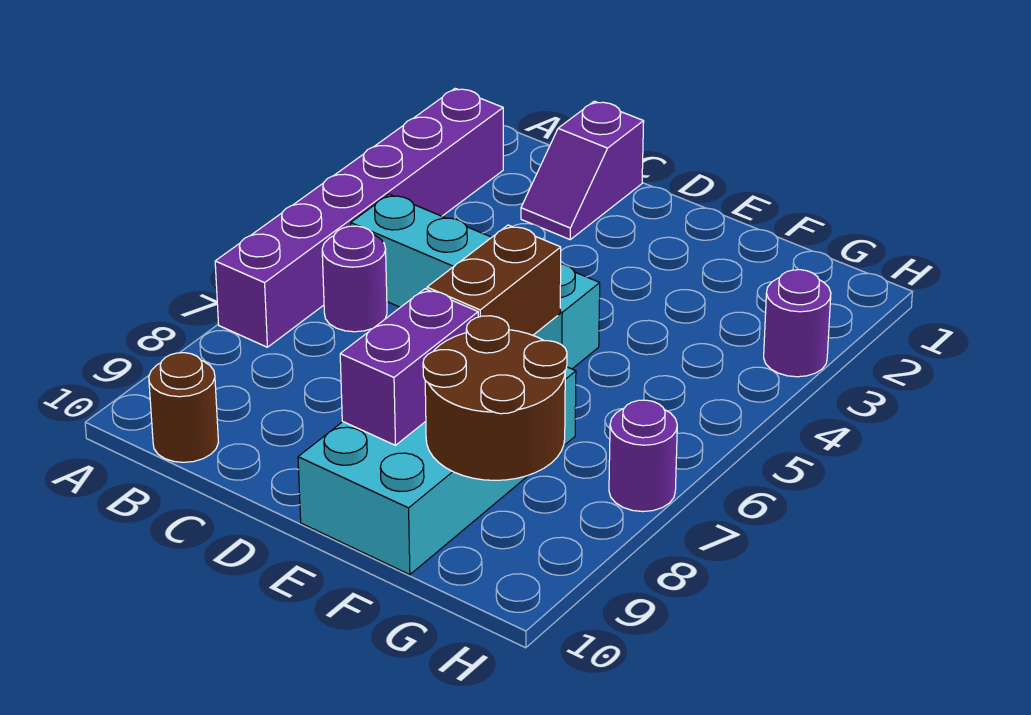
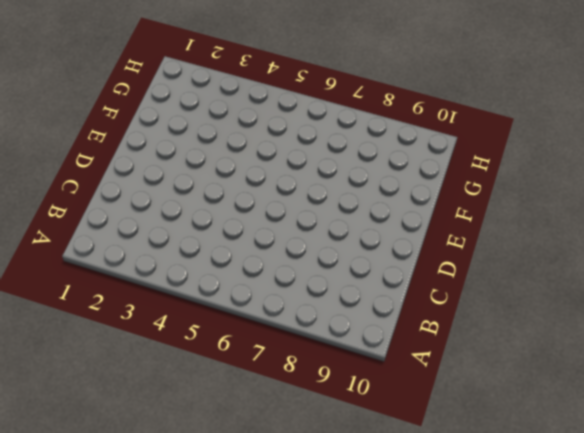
none -> purple brick A2:A7 level 1
none -> cyan brick B5:E5 level 1

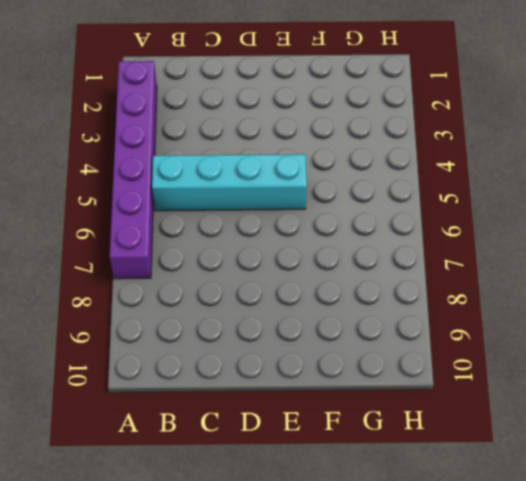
none -> purple round brick B6 level 1
none -> brown round brick B10 level 1

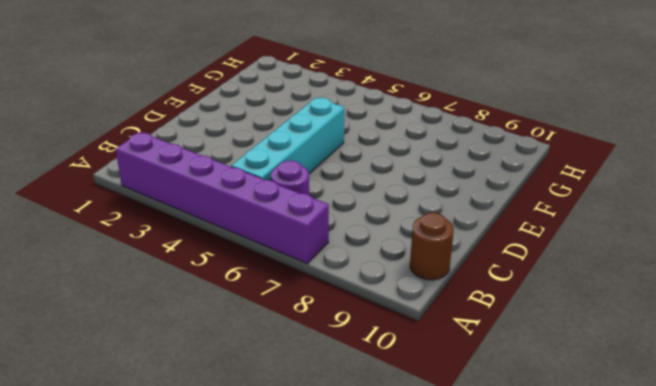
none -> purple slope C1:C2 level 1 top 1
none -> cyan brick E7:F10 level 1

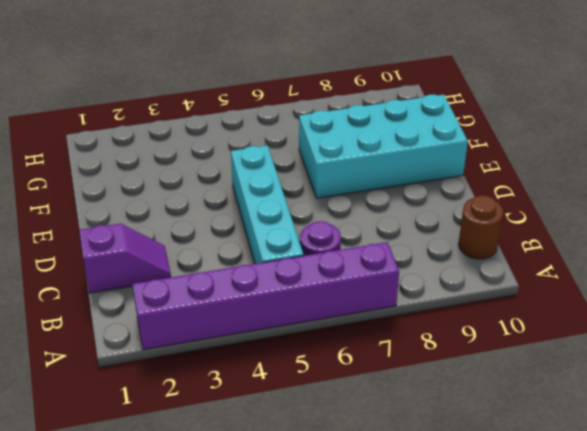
none -> purple round brick H3 level 1
none -> purple round brick H7 level 1

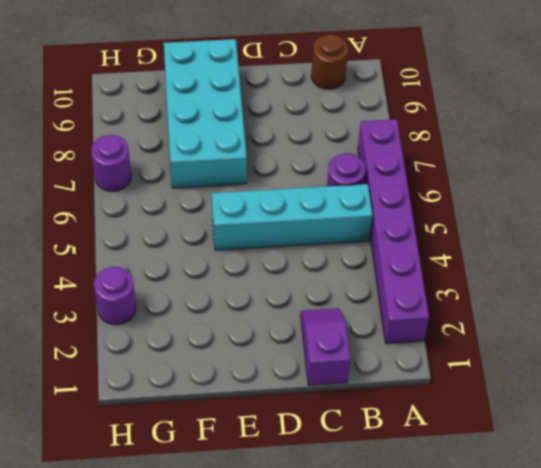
none -> brown brick E6:E7 level 2
none -> purple brick E8:E9 level 2

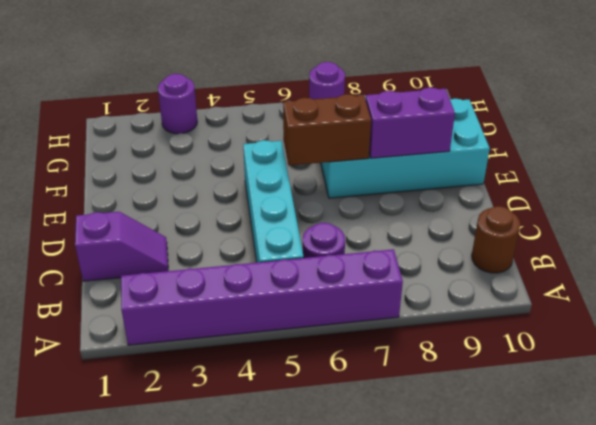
none -> brown round brick F8:G9 level 2

